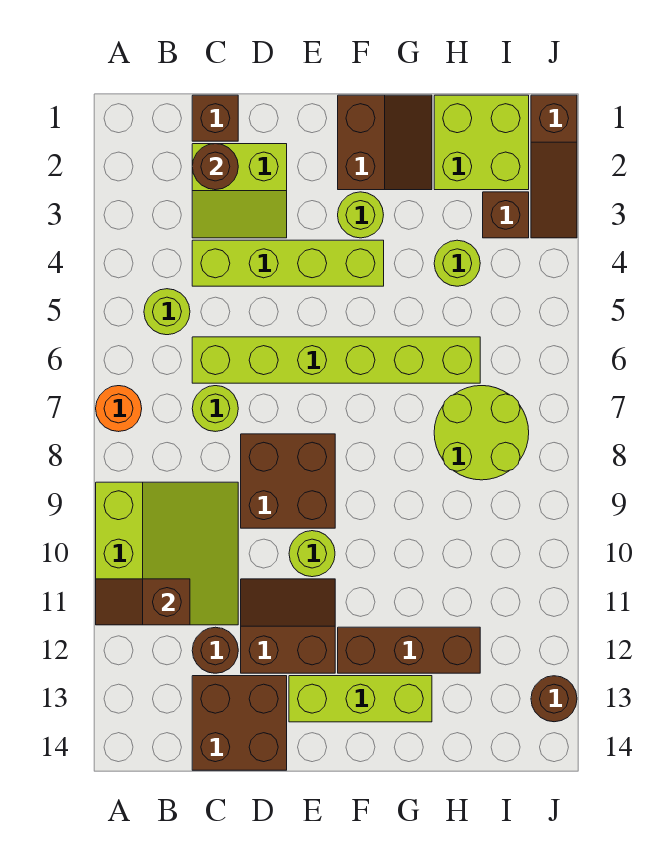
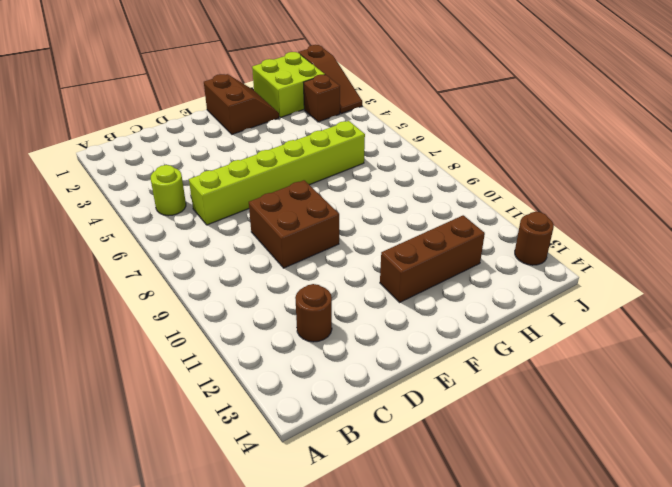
none -> orange round brick A7 level 1
none -> lime slope A9:C11 level 1 top A
none -> brown brick C1 level 1

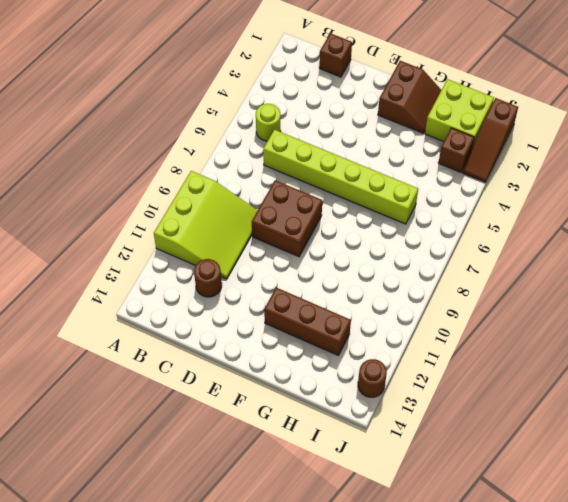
none -> orange round brick A7 level 1
none -> lime slope C2:D3 level 1 top 2
none -> lime brick C4:F4 level 1

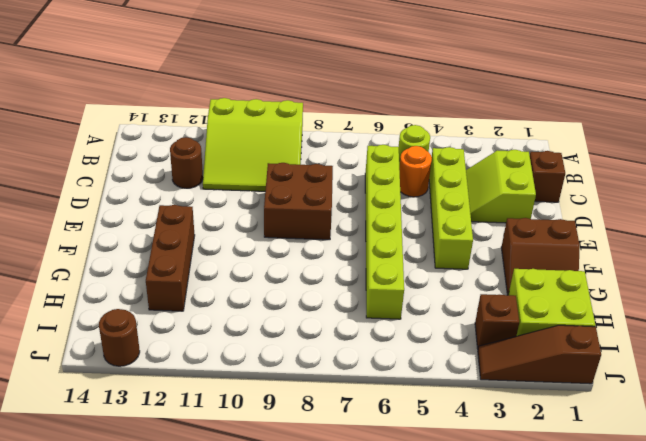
orange round brick C5 level 1 -> orange round brick A7 level 1
none -> lime round brick C7 level 1
none -> brown brick C13:D14 level 1
none -> brown slope D11:E12 level 1 top 12

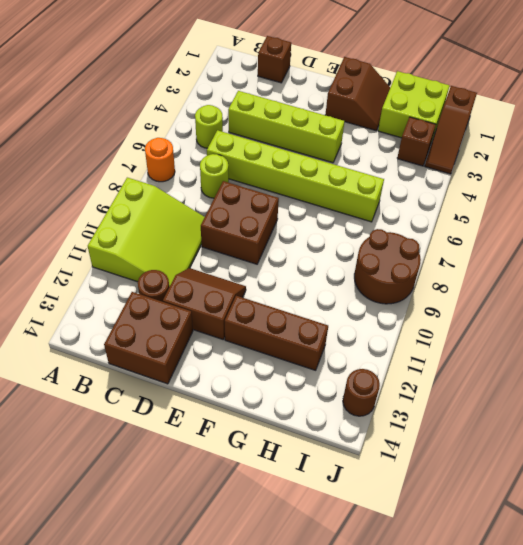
brown round brick I8:J9 level 1 -> lime round brick H7:I8 level 1
none -> lime slope C2:D3 level 1 top 2
none -> lime round brick E10 level 1
none -> lime brick E13:G13 level 1

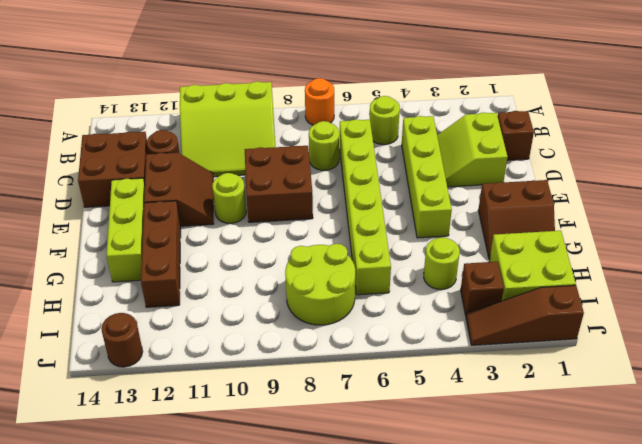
none -> lime round brick F3 level 1
none -> brown slope A11:B11 level 2 top B
none -> brown round brick C2 level 2

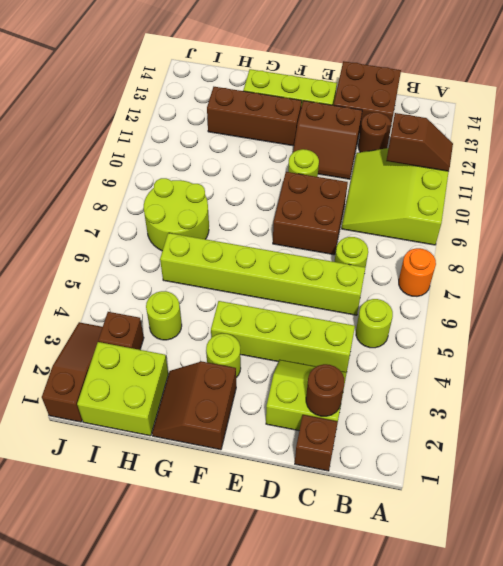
none -> brown round brick J13 level 1

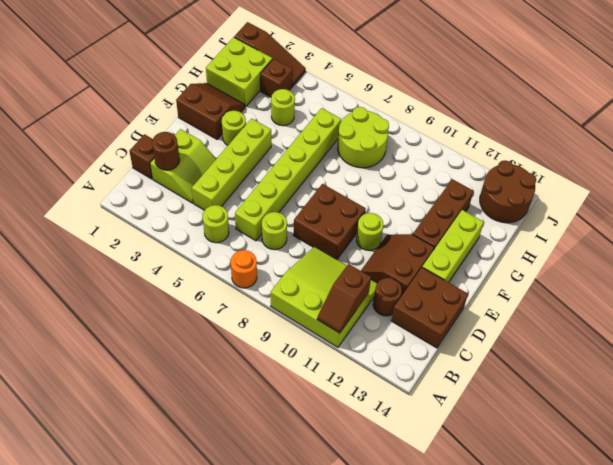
brown round brick I13:J14 level 1 -> brown round brick J13 level 1

